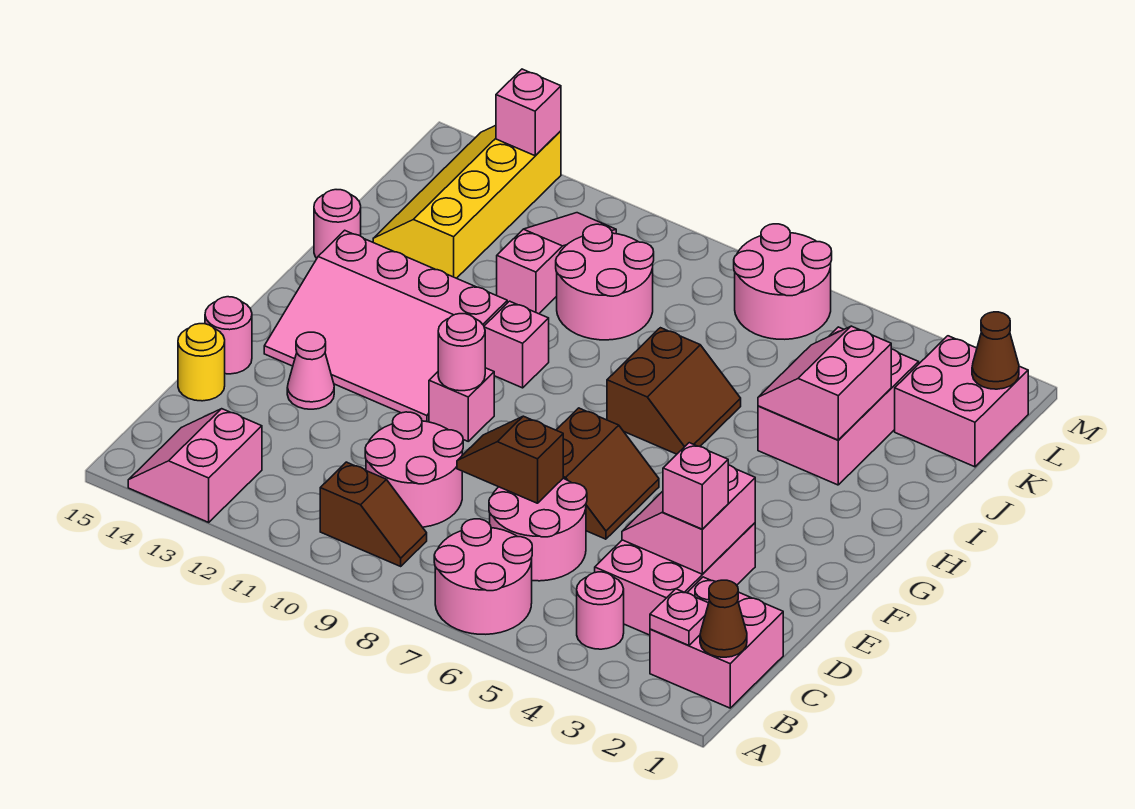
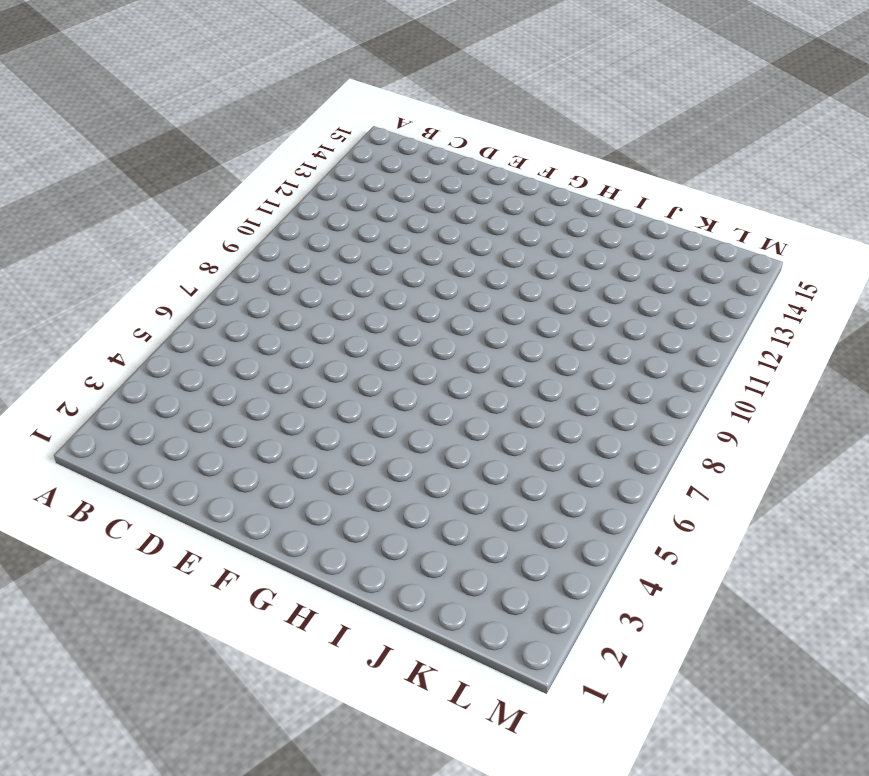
none -> pink round brick A6:B7 level 1
none -> pink slope A13:B14 level 1 top 13
none -> pink brick B1:C2 level 1
none -> pink round brick B4 level 1

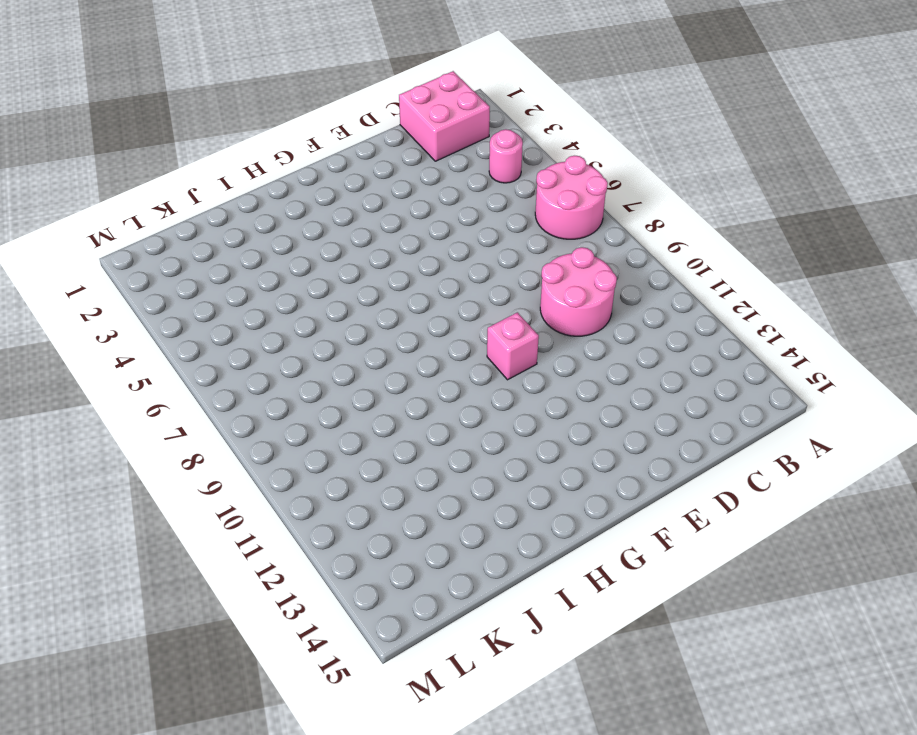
none -> pink slope A13:B14 level 1 top 13
none -> brown slope B9:B10 level 1 top 10
none -> pink brick C3:E4 level 1
none -> pink round brick C6:D7 level 1

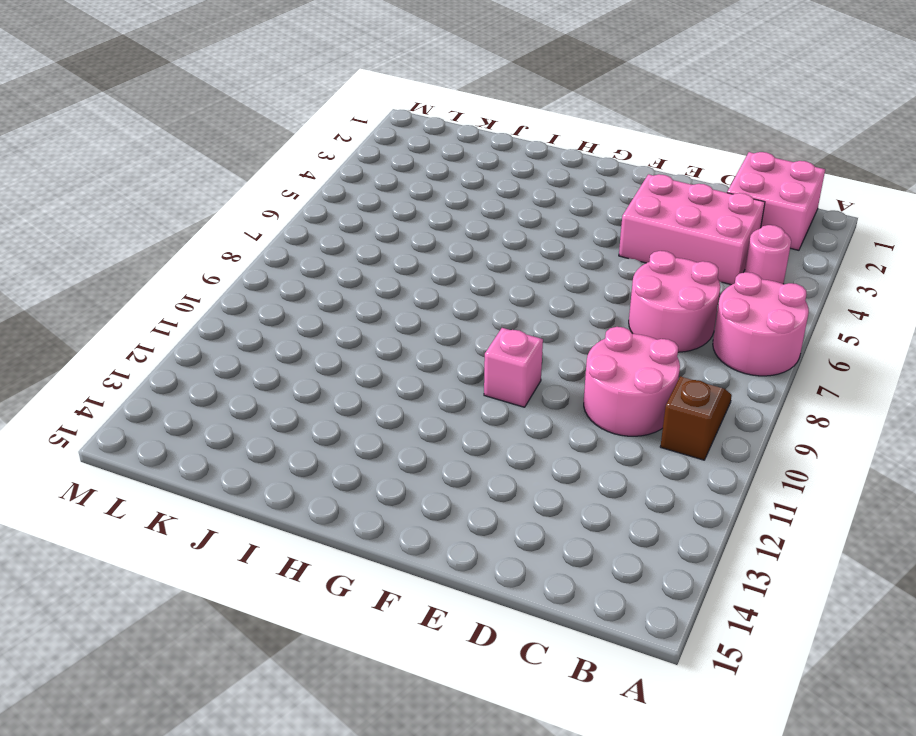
none -> pink slope A13:B14 level 1 top 13
none -> yellow round brick D15 level 1
none -> brown slope E6:F7 level 1 top 7
none -> pink cone E13 level 1

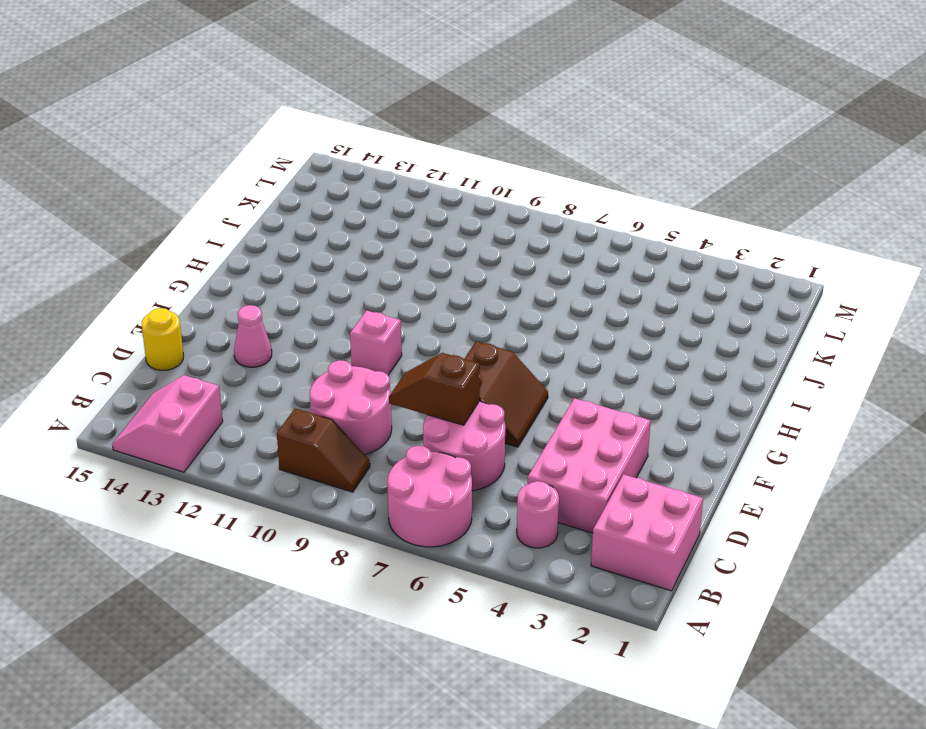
none -> pink round brick E15 level 1
none -> pink slope F11:H14 level 1 top H
none -> brown slope H6:I7 level 1 top 7
none -> pink brick H10 level 1

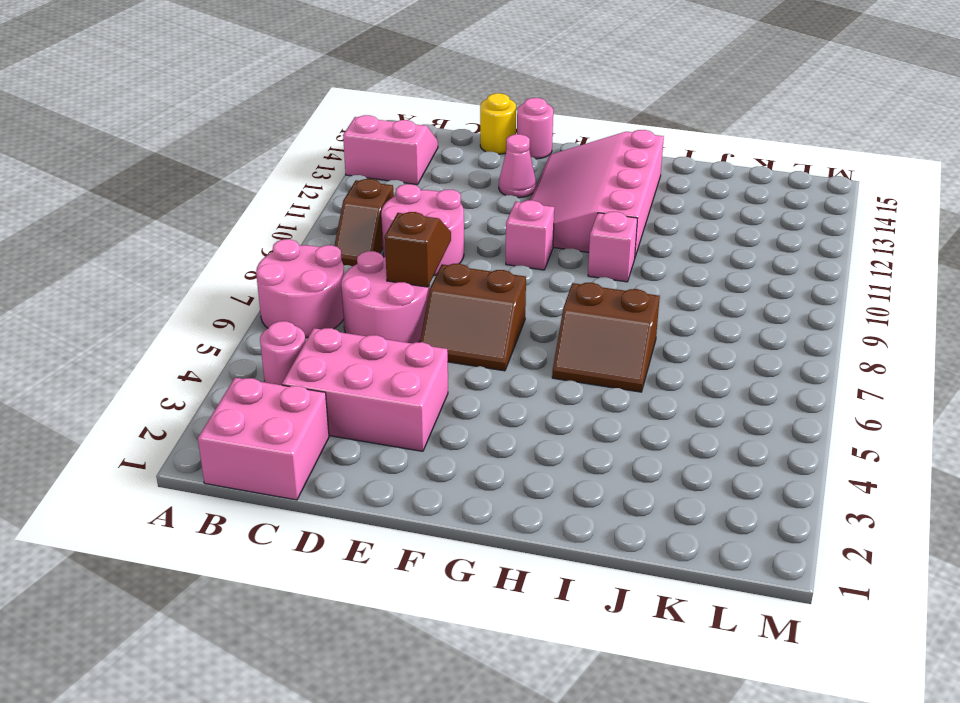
none -> pink brick I3:K4 level 1
none -> pink round brick I15 level 1
none -> pink round brick J9:K10 level 1
none -> pink slope J11:L11 level 1 top J

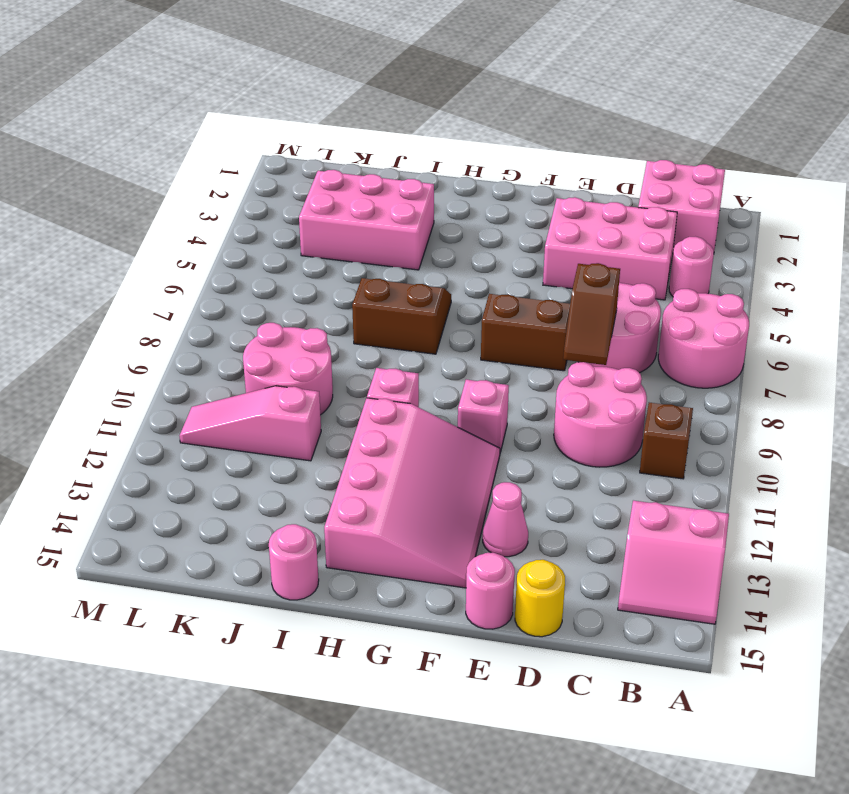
none -> yellow slope J13:M14 level 1 top 13
none -> pink brick K1:L2 level 1
none -> pink round brick L6:M7 level 1
none -> brown cone B1 level 2

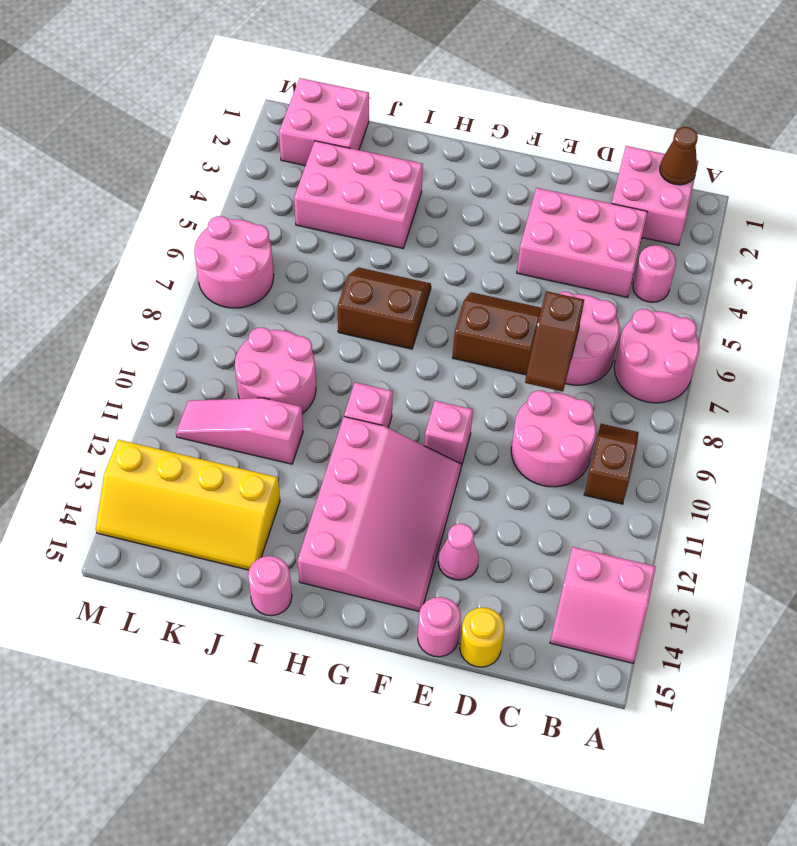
none -> pink plate B2 level 2
none -> pink slope D3:E4 level 2 top 3
none -> pink round brick F10 level 2
none -> pink slope I3:J4 level 2 top 3

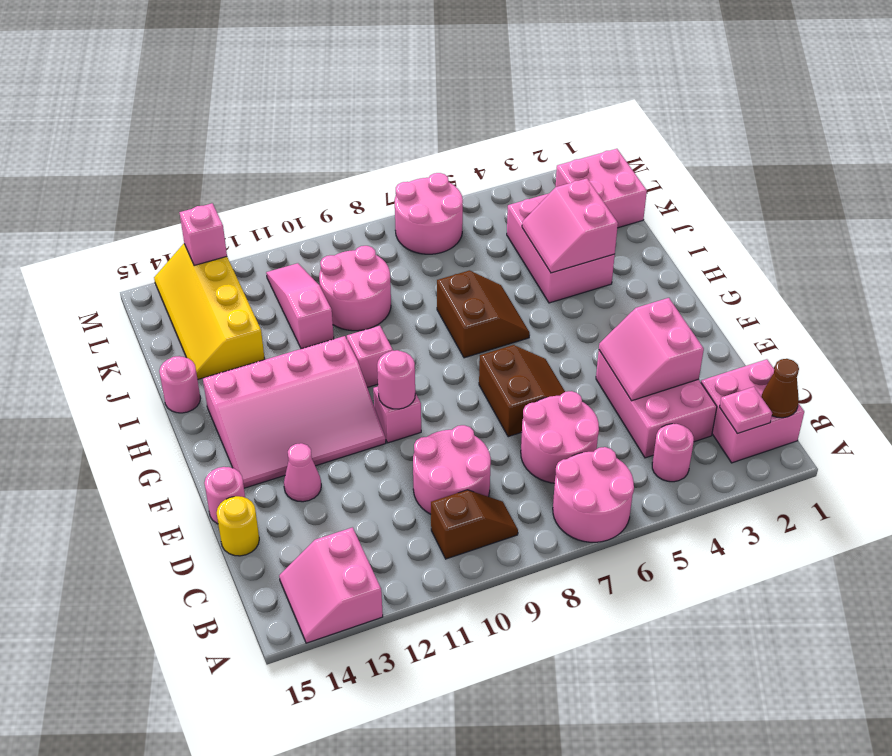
none -> brown slope D7:D8 level 2 top 7
none -> brown cone L1 level 2
none -> pink brick D3 level 3

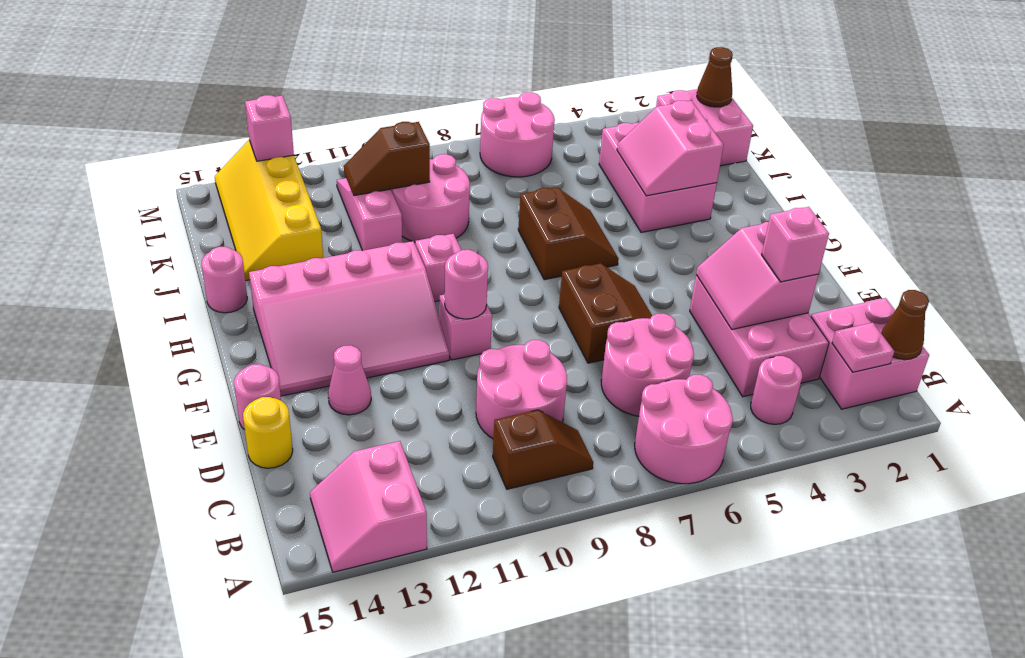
brown slope K10:K11 level 2 top 10 -> brown slope D7:D8 level 2 top 7

